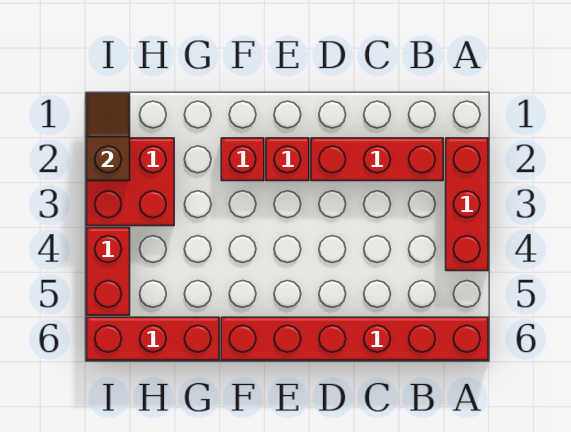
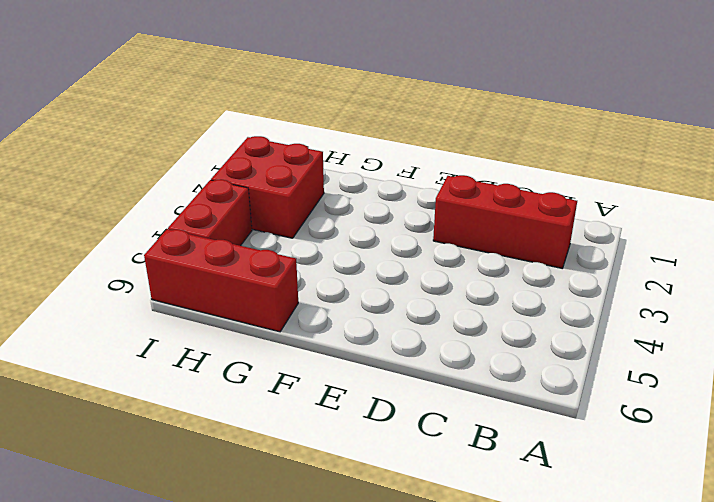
none -> red brick A2:A4 level 1
none -> red brick A6:F6 level 1

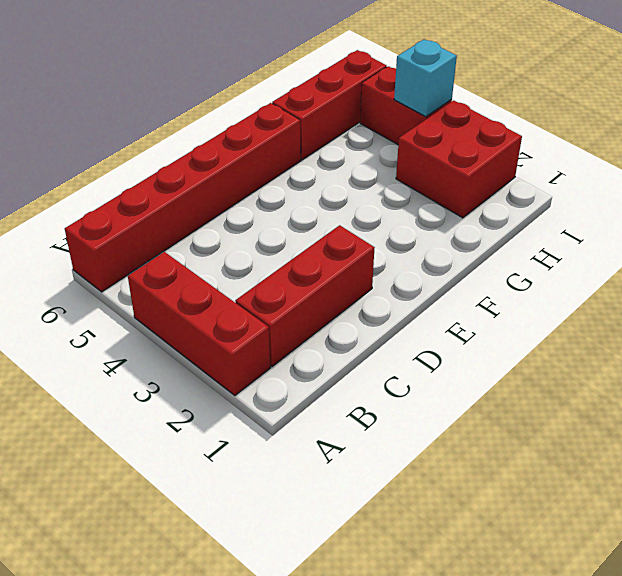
cyan brick I4 level 2 -> none
none -> red brick E2 level 1
none -> red brick F2 level 1

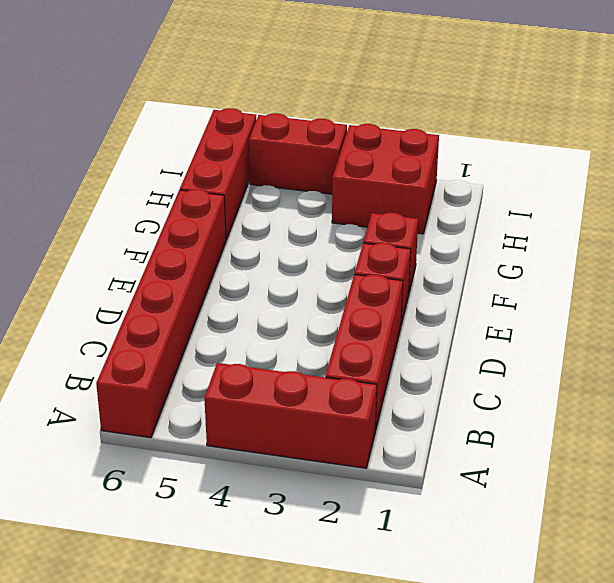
none -> brown slope I1:I2 level 2 top 2

